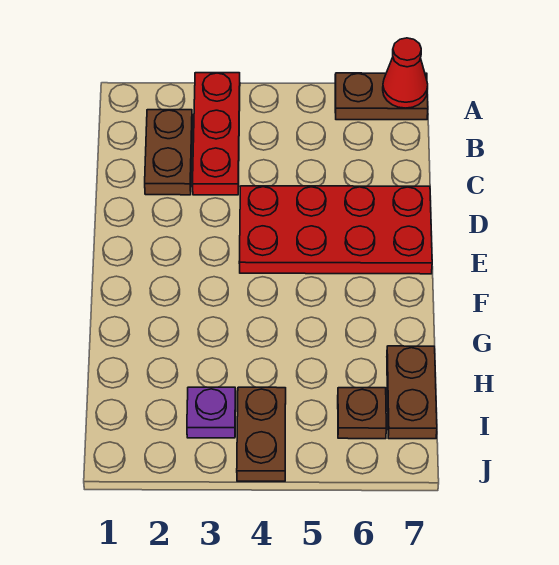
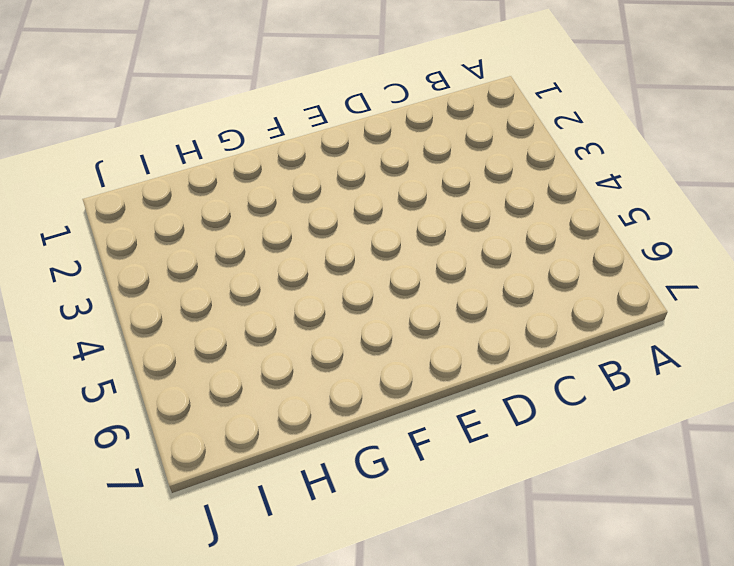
none -> red plate A3:C3 level 1
none -> brown plate A6:A7 level 1

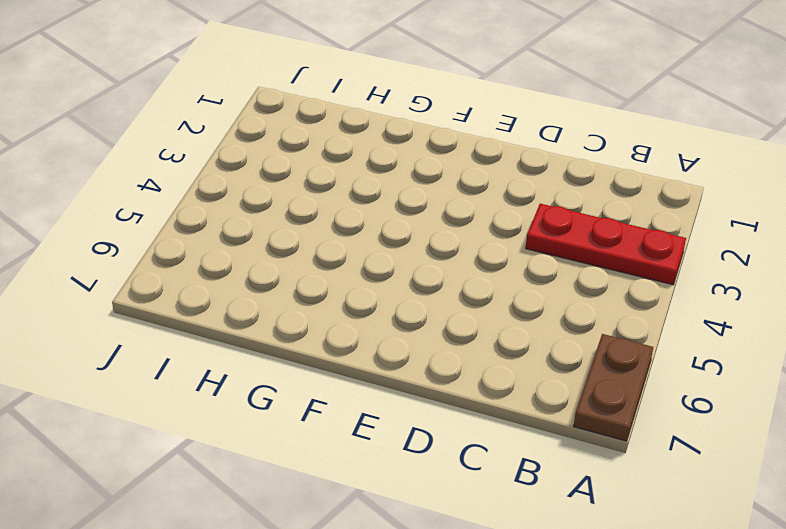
none -> brown plate B2:C2 level 1
none -> red plate D4:E7 level 1

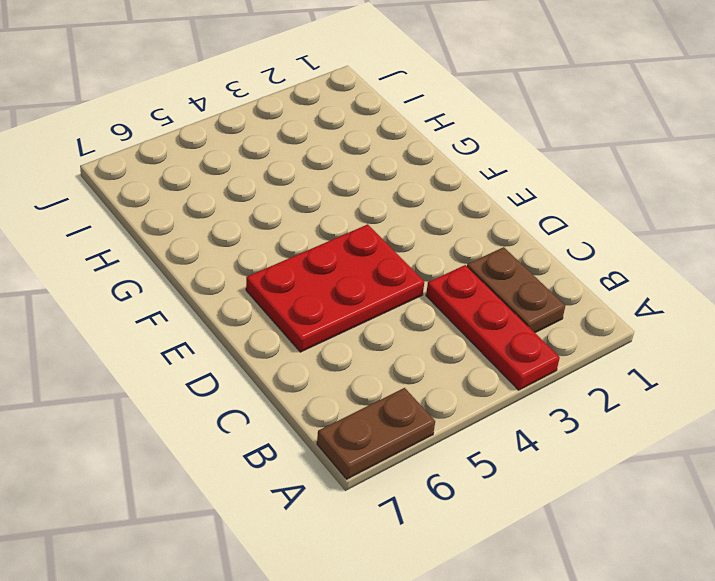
red plate D4:E6 level 1 -> red plate D4:E7 level 1
none -> brown plate H7:I7 level 1
none -> purple plate I3 level 1

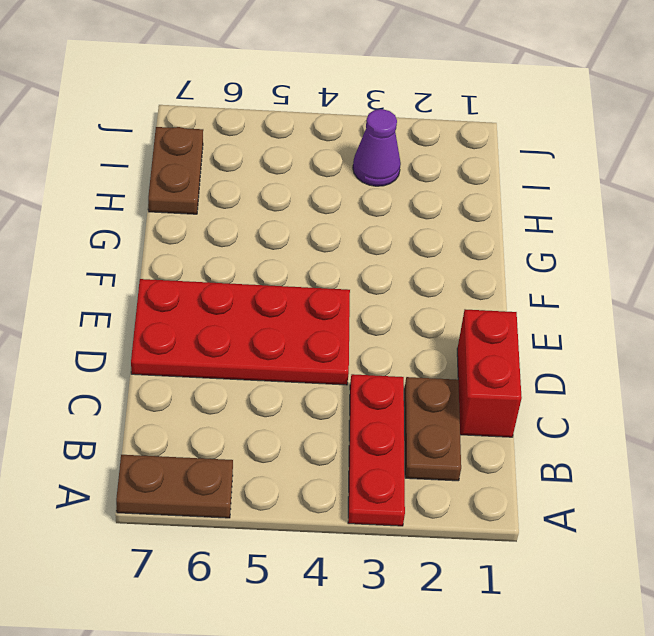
red brick C1:D1 level 1 -> none
purple cone I3 level 1 -> purple plate I3 level 1
none -> brown plate I4:J4 level 1
none -> brown plate I6 level 1

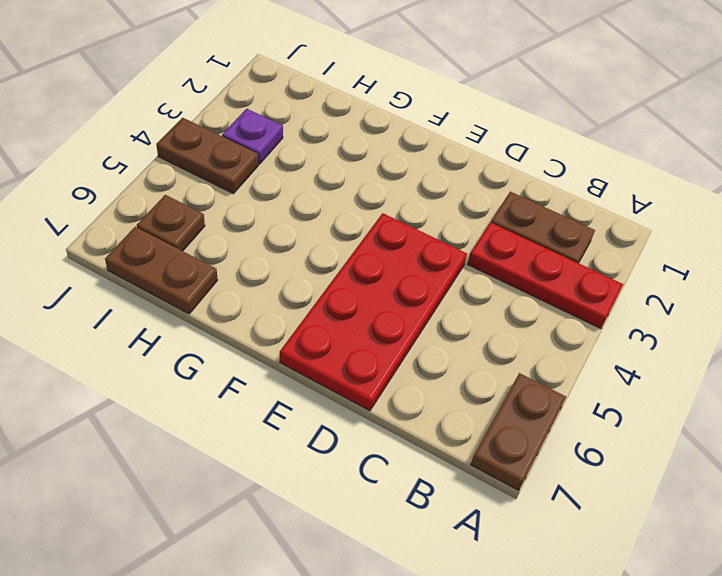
none -> red cone A7 level 2

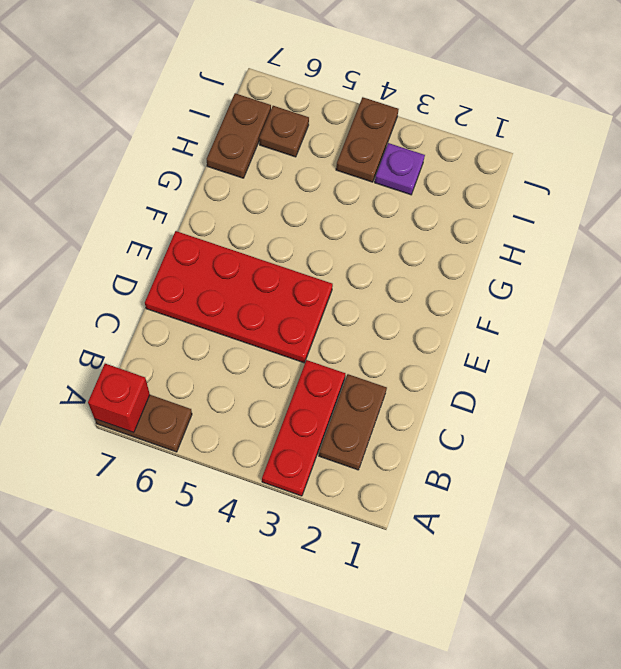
red brick A7 level 2 -> red cone A7 level 2

